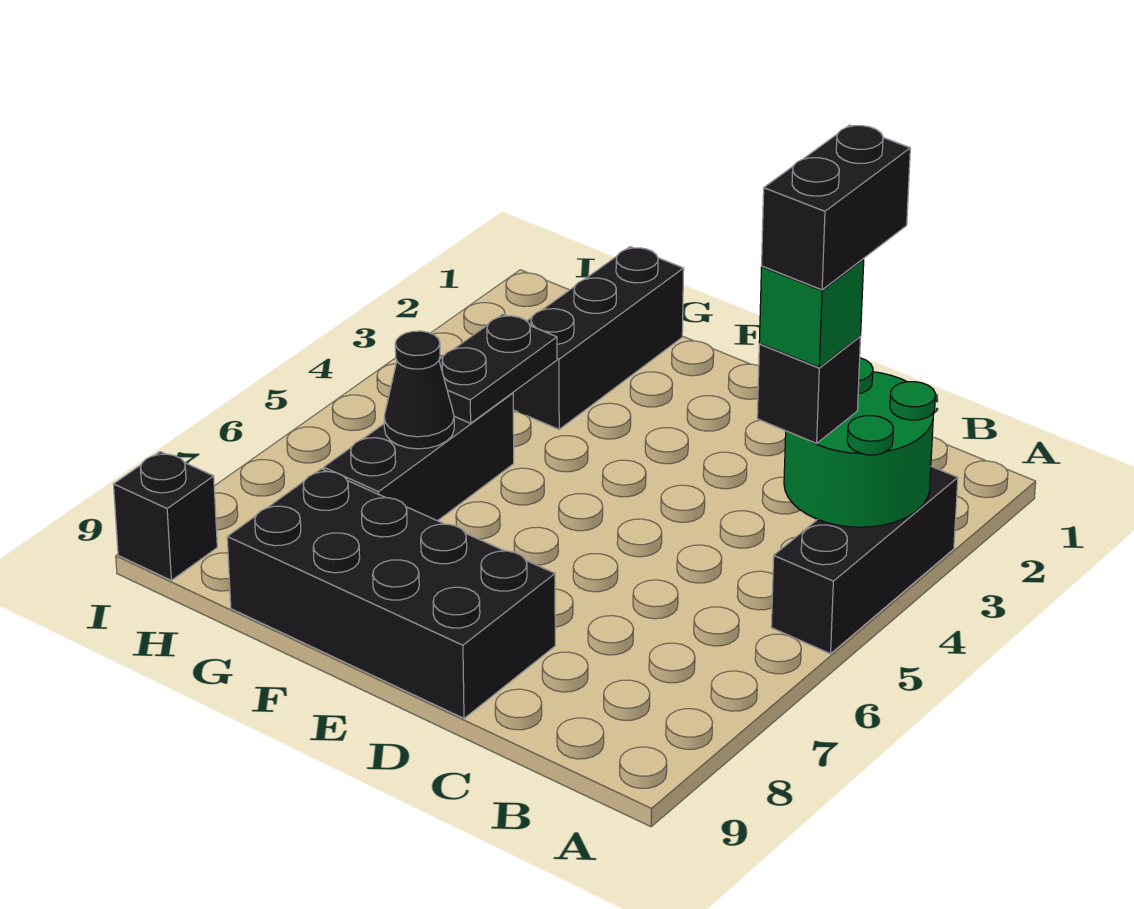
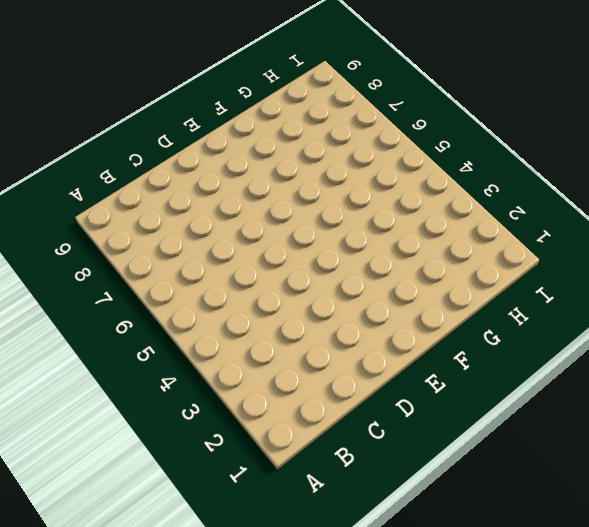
none -> black brick A3:A5 level 1
none -> black brick D8:G9 level 1

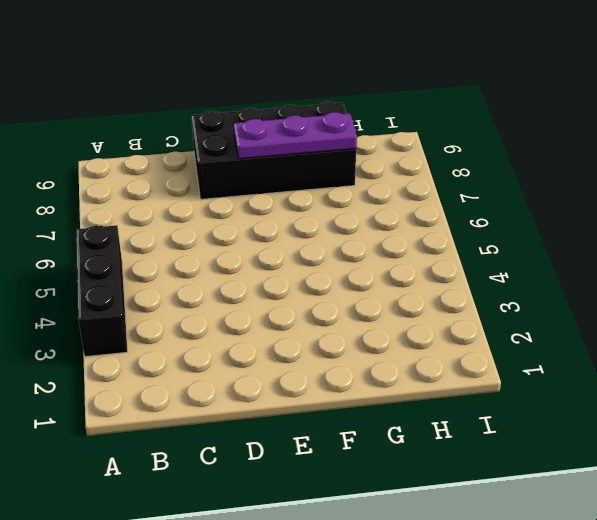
purple plate E8:G8 level 2 -> none
none -> black brick G1:G3 level 1
none -> black brick G5:G7 level 1

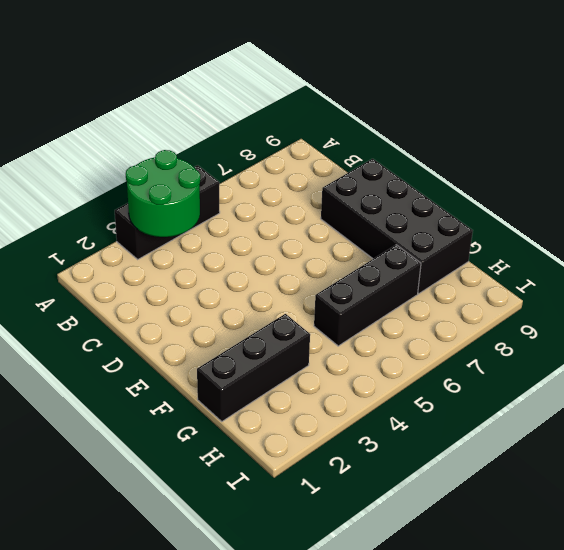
none -> black brick I9 level 1
none -> black plate G4:G5 level 2

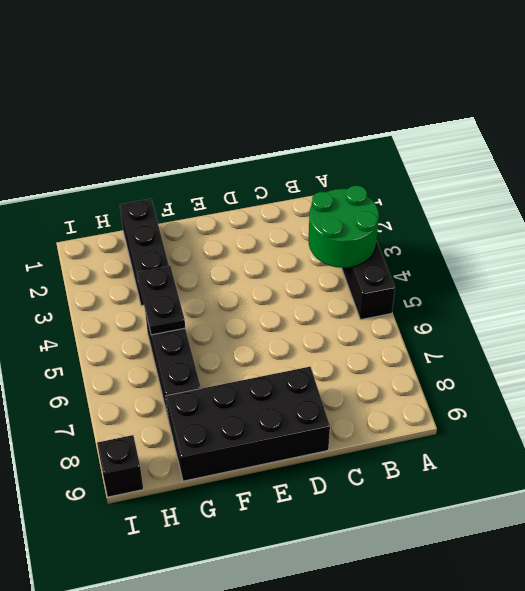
none -> black cone G6 level 2
none -> black brick B4 level 3

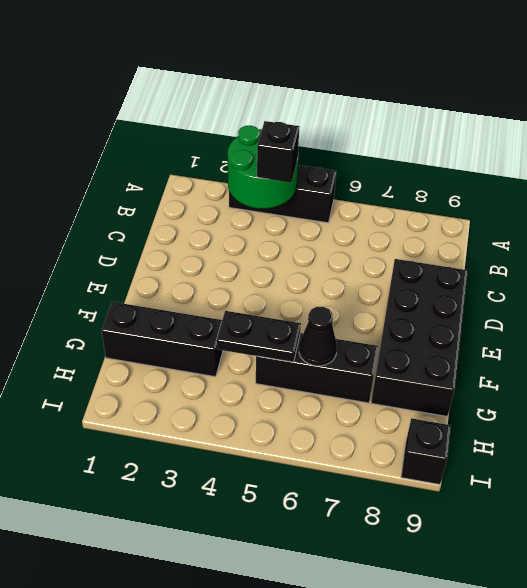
none -> green brick B4 level 4
none -> black brick B3:B4 level 5

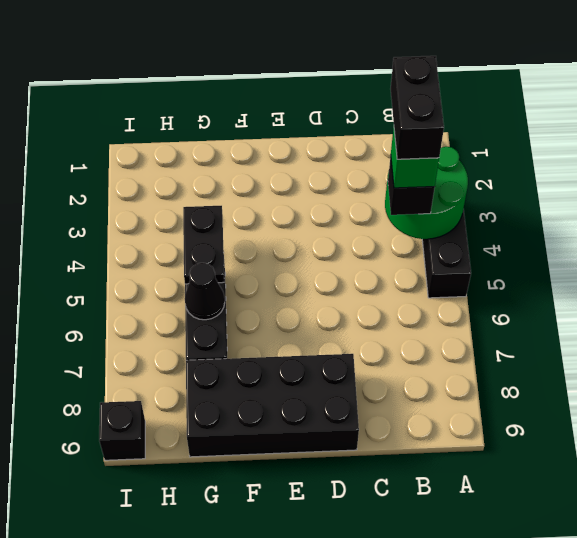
none -> black brick G1:G3 level 1

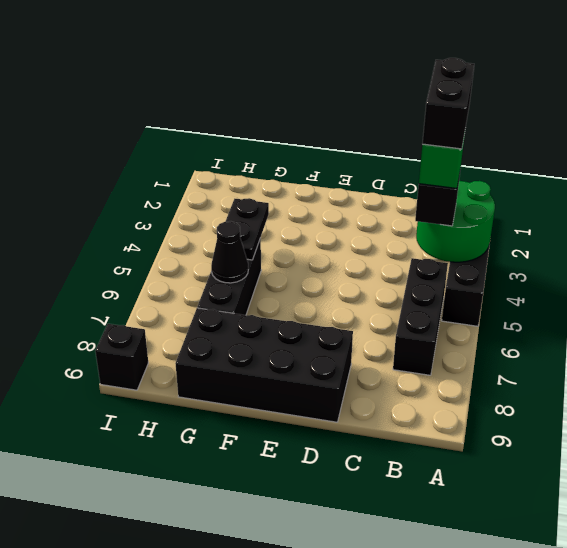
black brick B5:B7 level 1 -> black brick G1:G3 level 1

